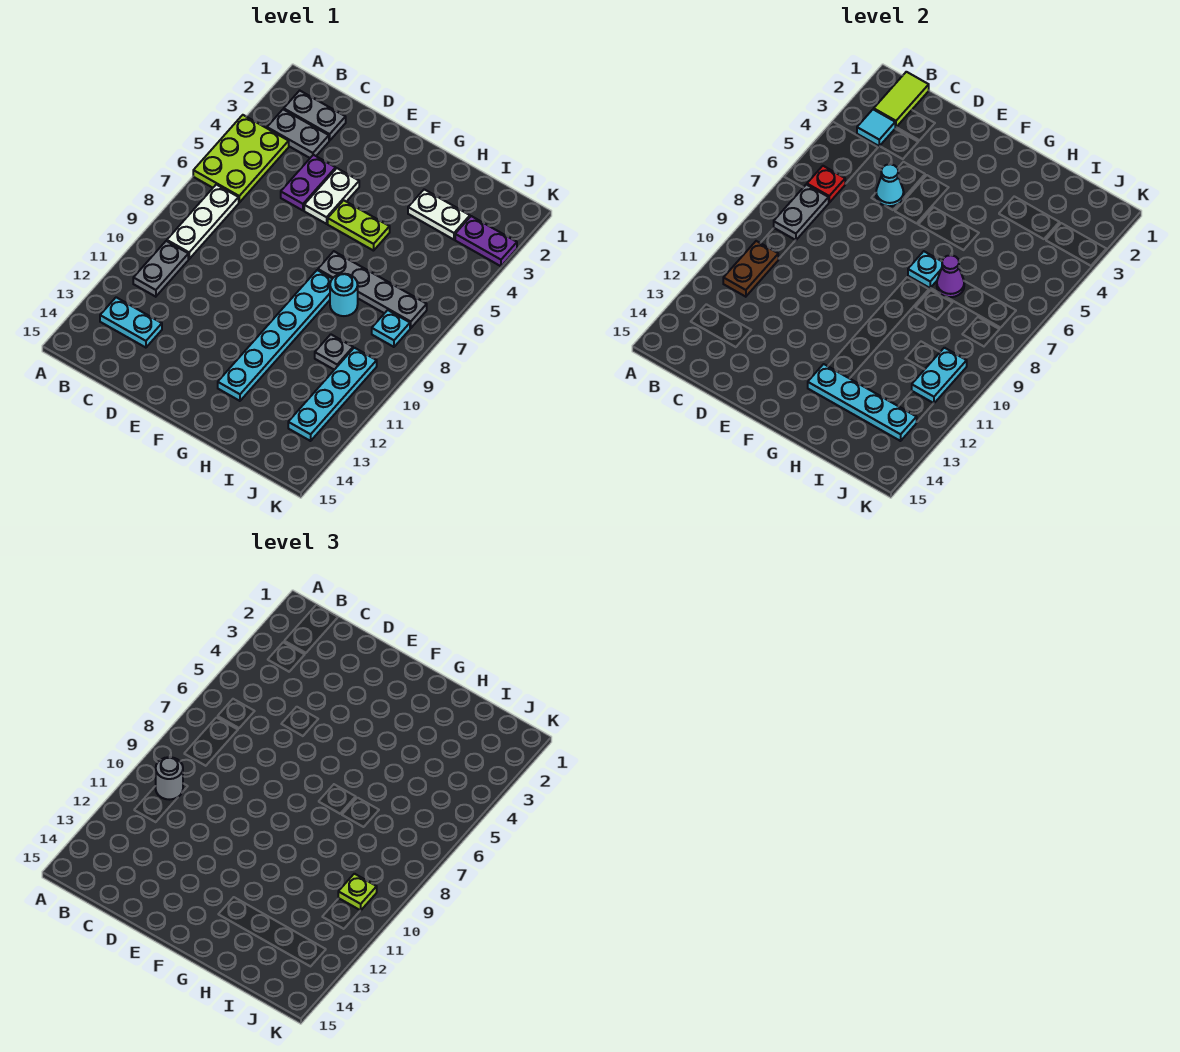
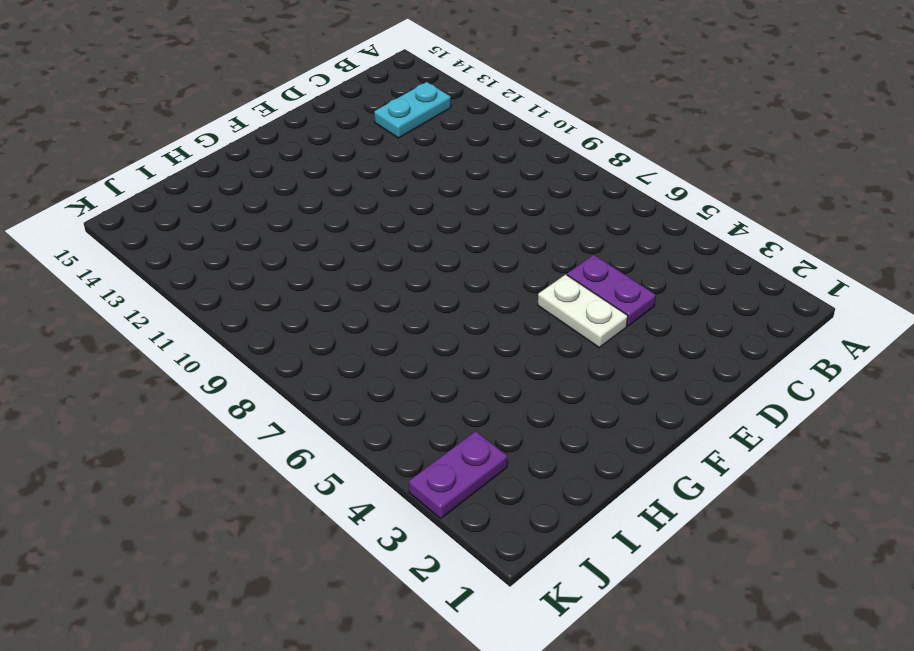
none -> lime plate A4:B6 level 1
none -> grey plate B2:C2 level 1
none -> grey plate B3:C3 level 1

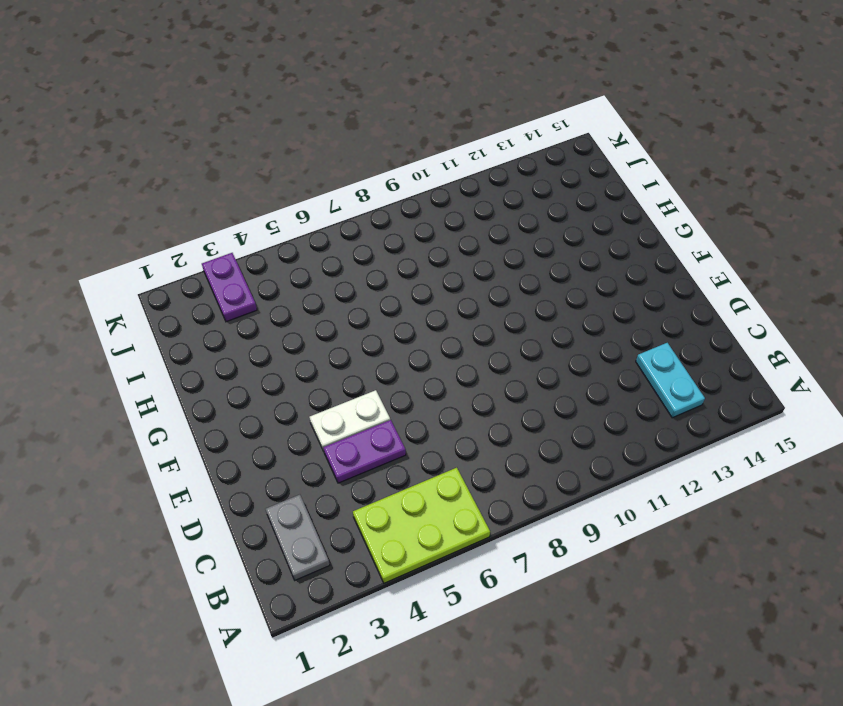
none -> grey plate B3:C3 level 1
none -> white plate B7:B9 level 1
none -> grey plate B10:B11 level 1

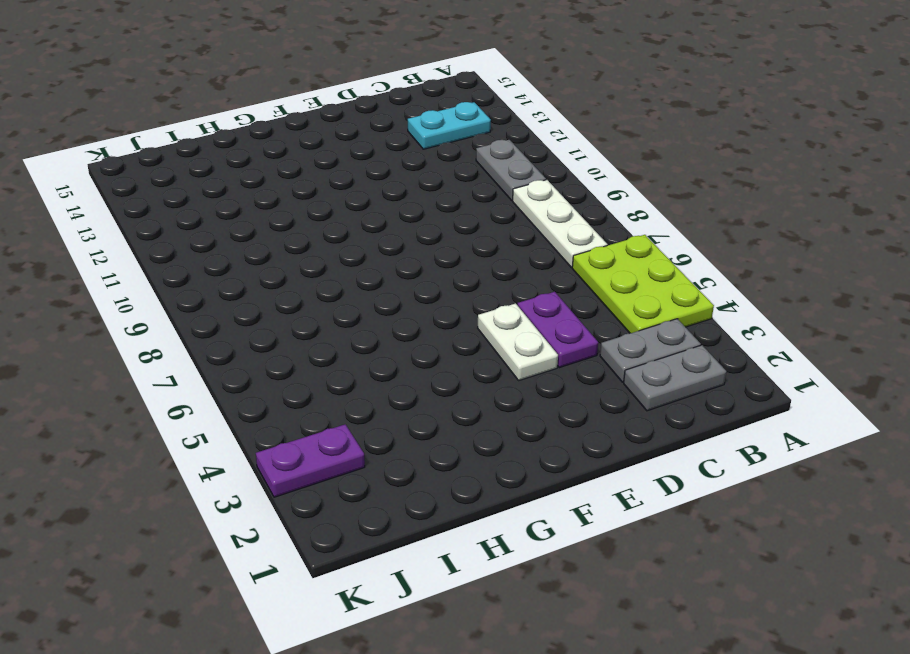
none -> lime plate F5:G5 level 1
none -> grey plate G7:J7 level 1
none -> cyan plate G8:G13 level 1

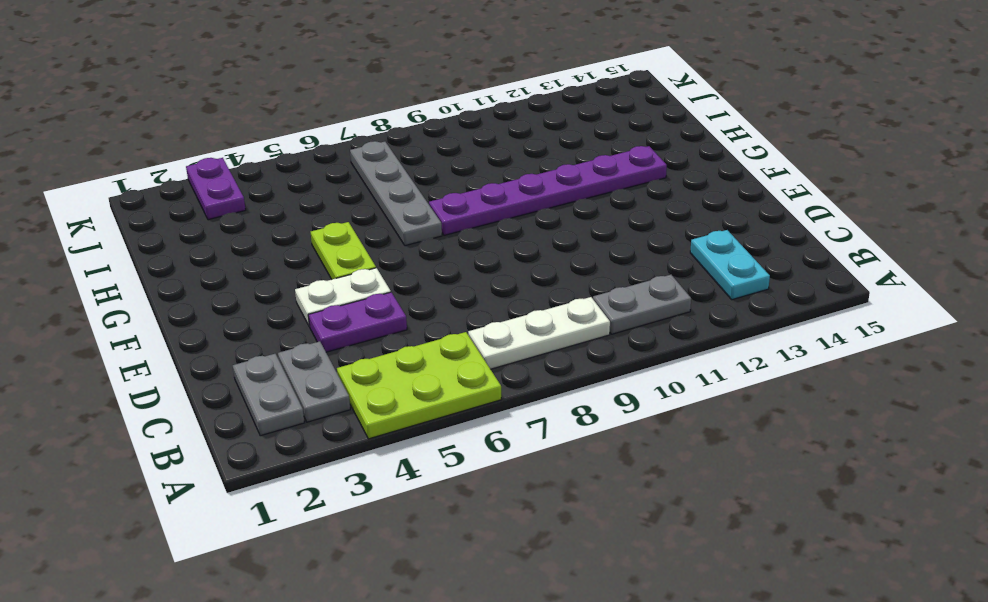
purple plate G8:G13 level 1 -> cyan plate G8:G13 level 1
none -> white plate H3:I3 level 1
none -> cyan round brick H8 level 1
none -> grey plate I10 level 1

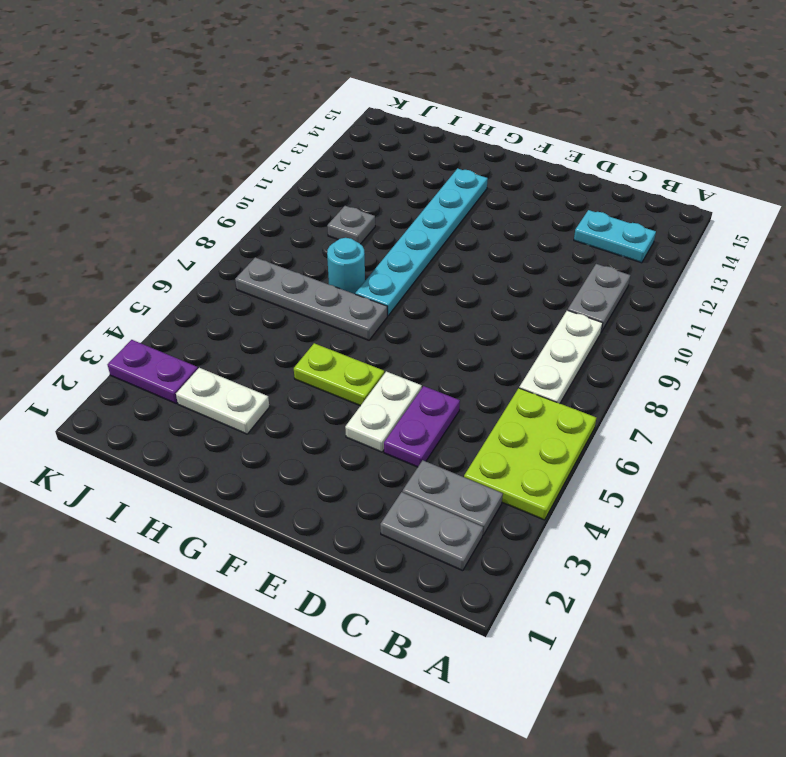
none -> cyan plate J8 level 1
none -> cyan plate J10:J13 level 1
none -> lime tile B1:B2 level 2

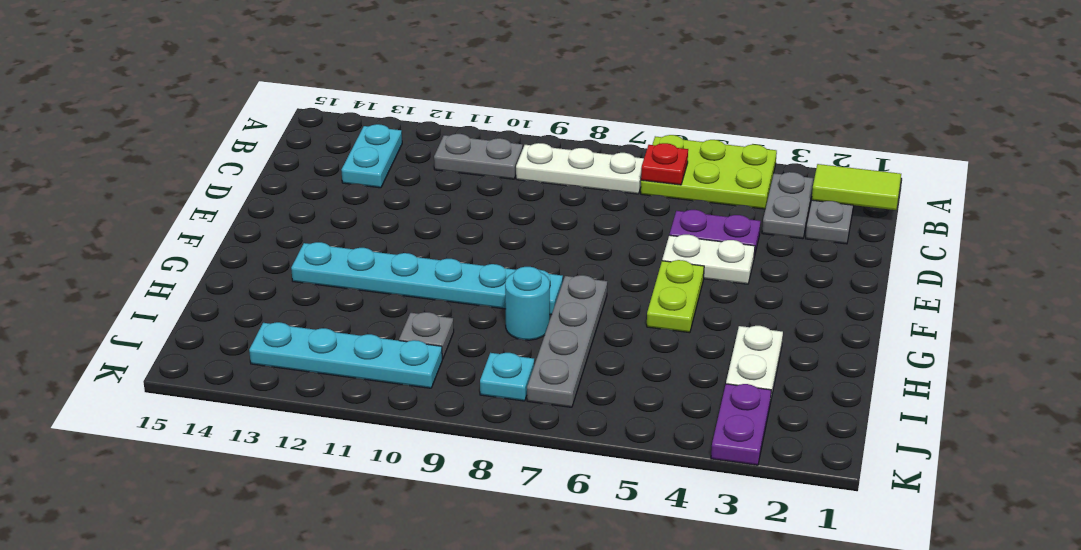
none -> cyan tile B3 level 2
none -> grey plate B7:B8 level 2
none -> brown plate B10:B11 level 2

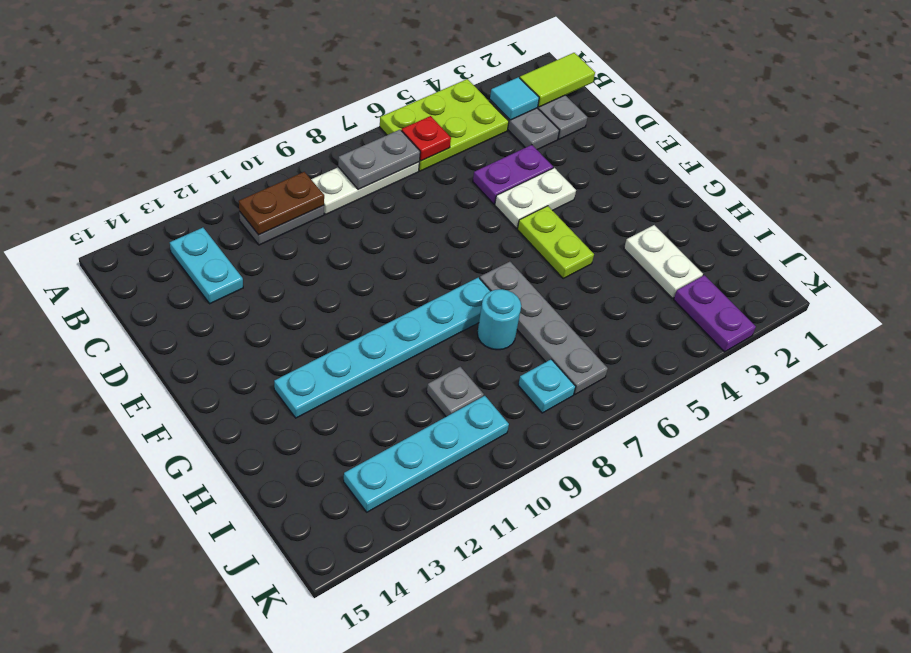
none -> cyan cone D5 level 2
none -> cyan plate G7 level 2
none -> cyan plate G13:J13 level 2

